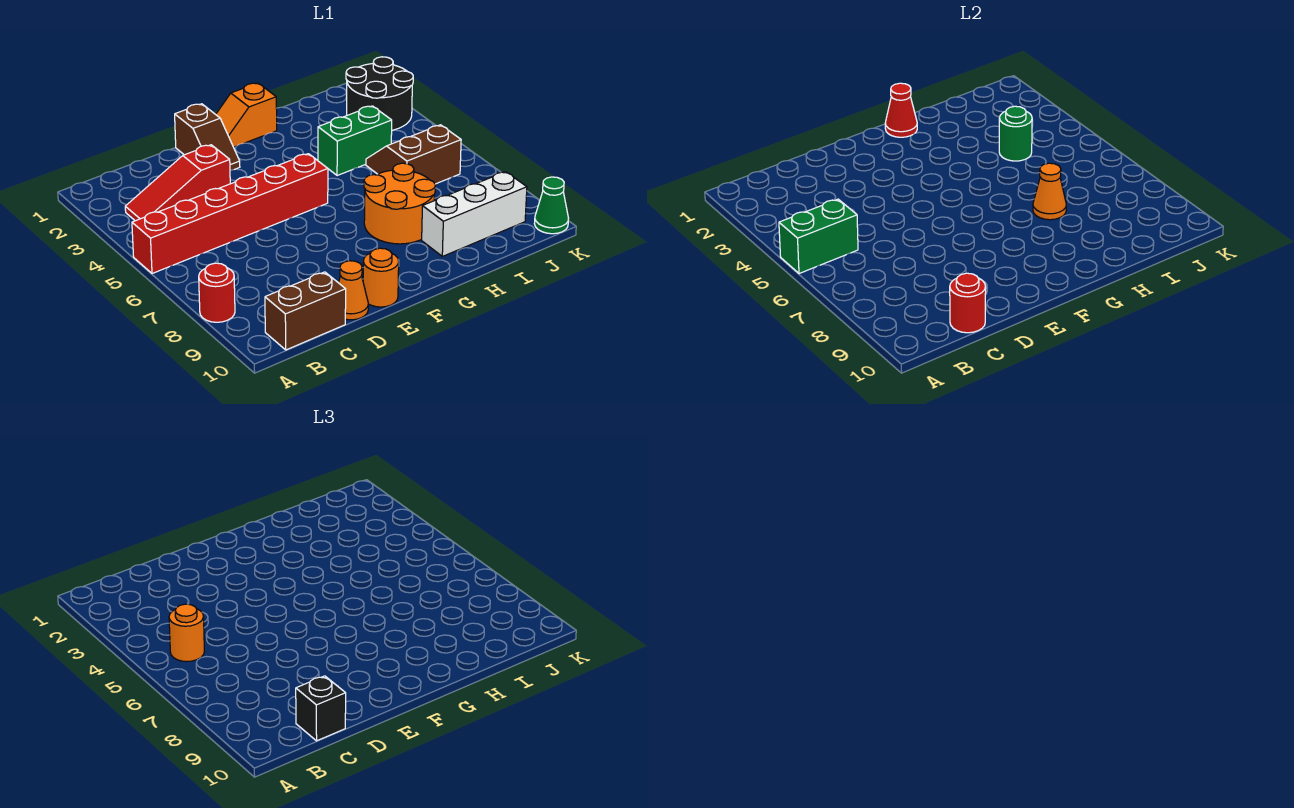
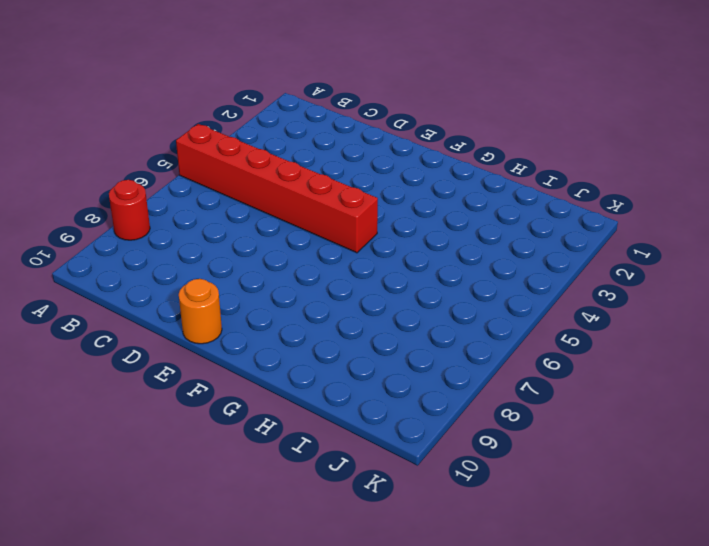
none -> red slope B3:D3 level 1 top D
none -> brown brick B10:C10 level 1
none -> orange cone D10 level 1

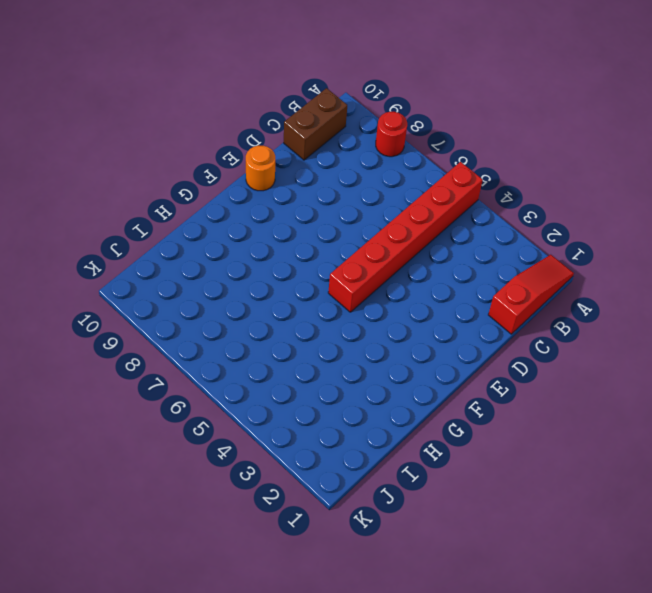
red slope A1:C1 level 1 top C -> red slope B3:D3 level 1 top D
none -> orange cone D10 level 1
none -> brown slope E1:E2 level 1 top 1
none -> orange slope F1:G1 level 1 top G

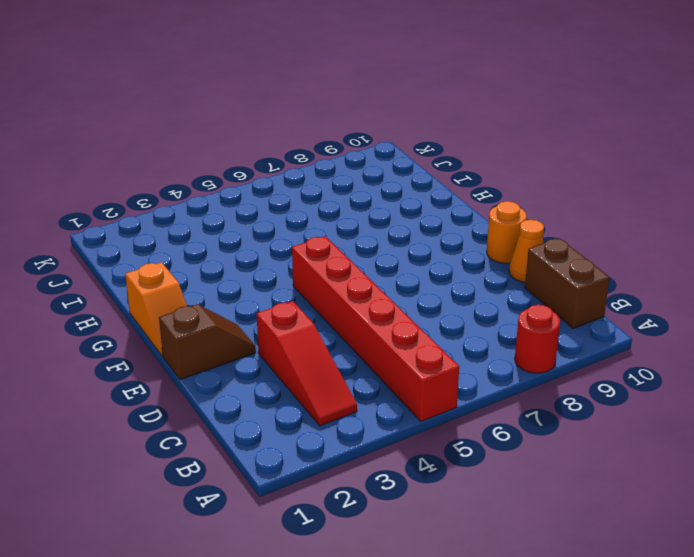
none -> orange round brick G7:H8 level 1
none -> green brick H4:I4 level 1
none -> white brick H9:J9 level 1

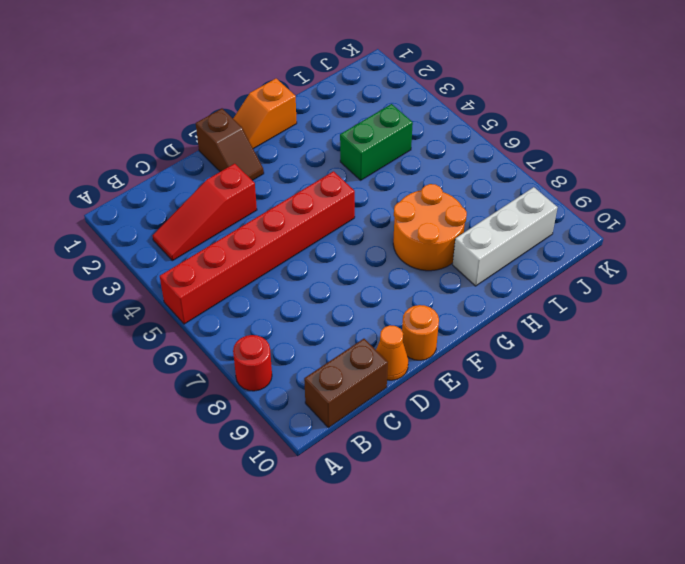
none -> brown slope I5:J6 level 1 top 6
none -> black round brick J2:K3 level 1
none -> green cone K10 level 1

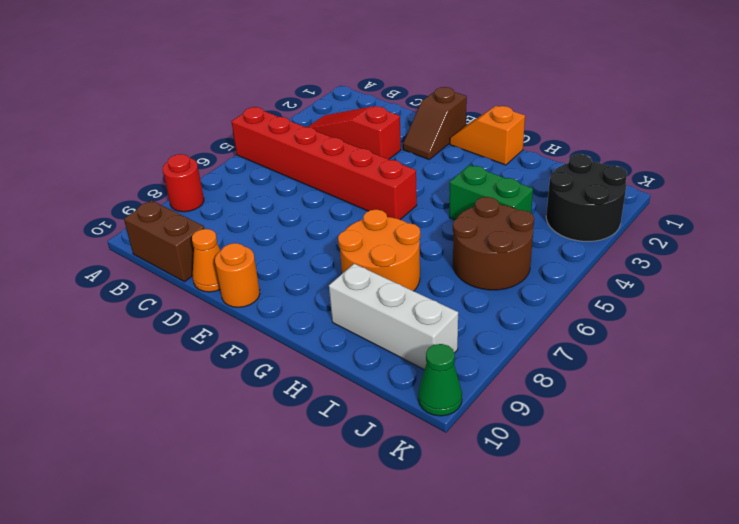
brown round brick I5:J6 level 1 -> brown slope I5:J6 level 1 top 6
none -> green brick A5:B5 level 2
none -> red round brick C10 level 2
none -> red cone G1 level 2

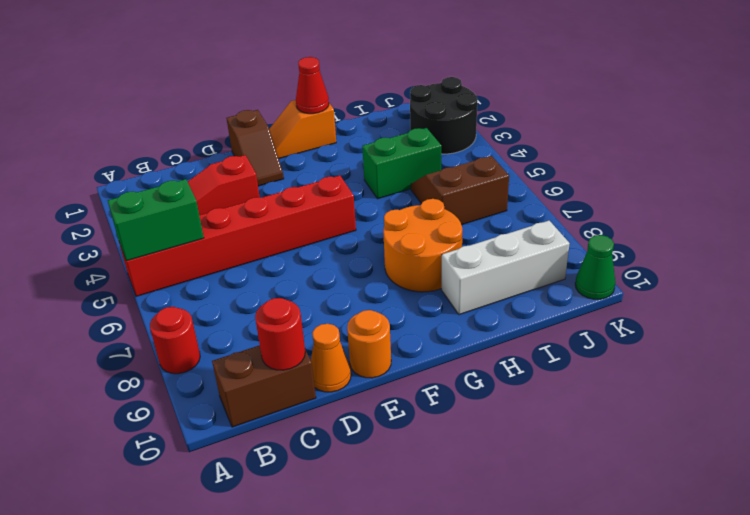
none -> orange cone H7 level 2
none -> green round brick I4 level 2
none -> orange round brick B5 level 3

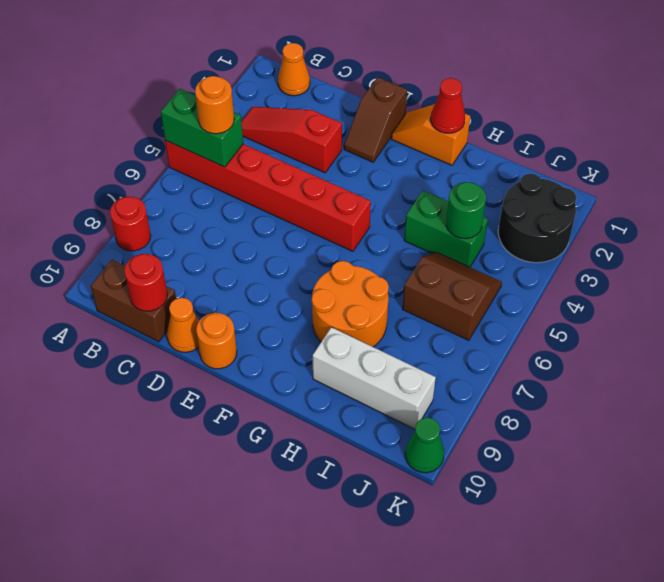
orange cone B1 level 1 -> orange cone H7 level 2
none -> black brick C10 level 3

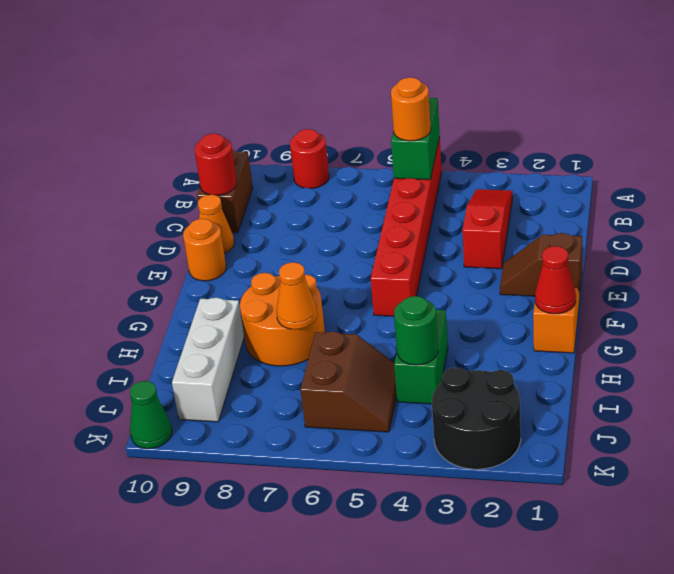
none -> black brick C10 level 3

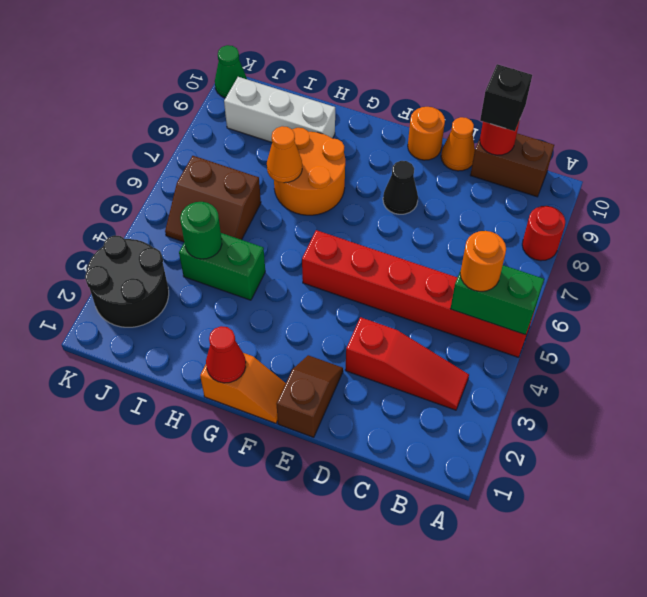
black cone E8 level 1 -> none

